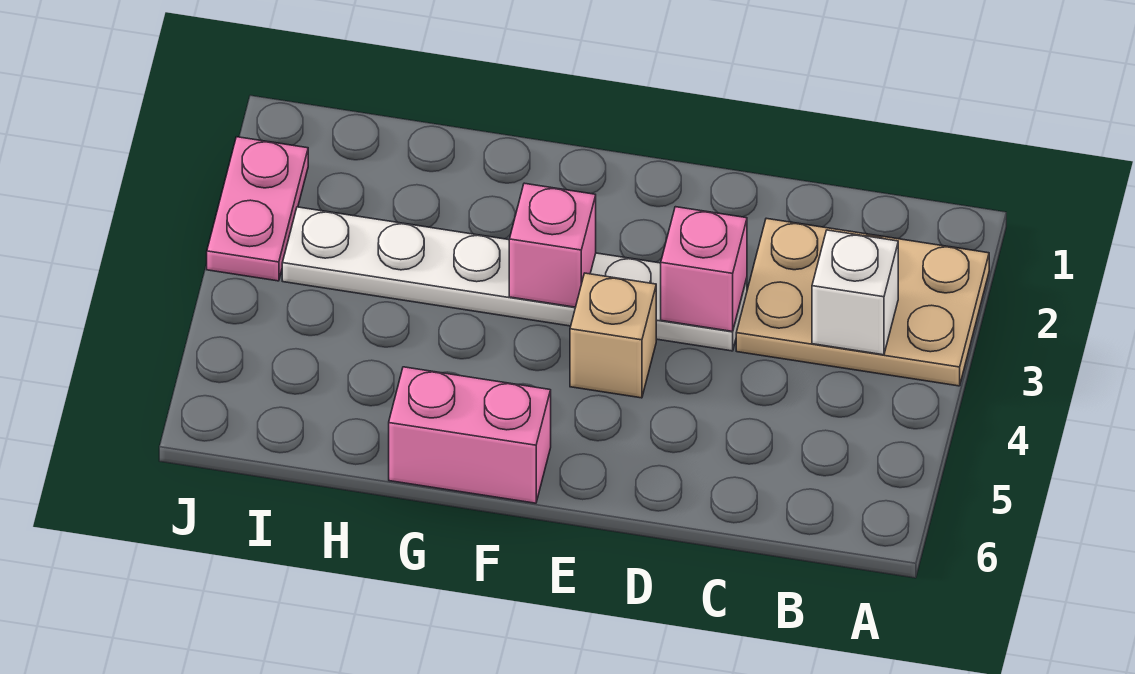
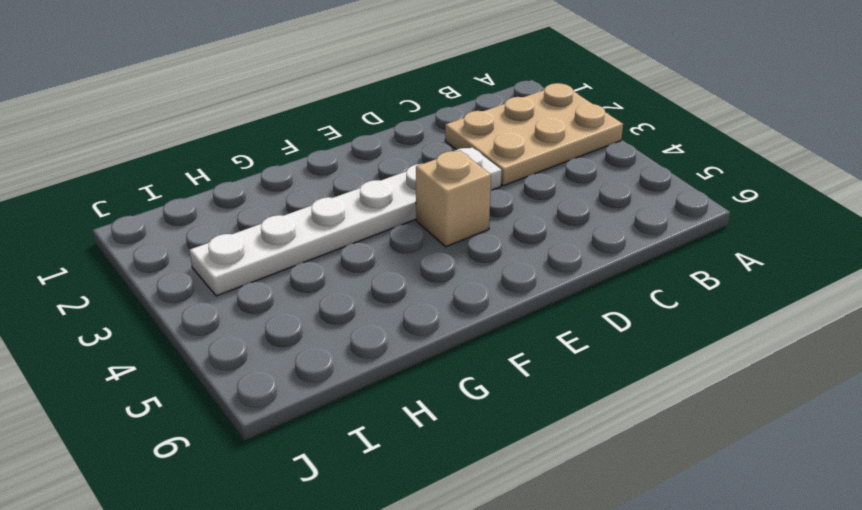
none -> pink brick F6:G6 level 1
none -> pink plate J2:J3 level 1

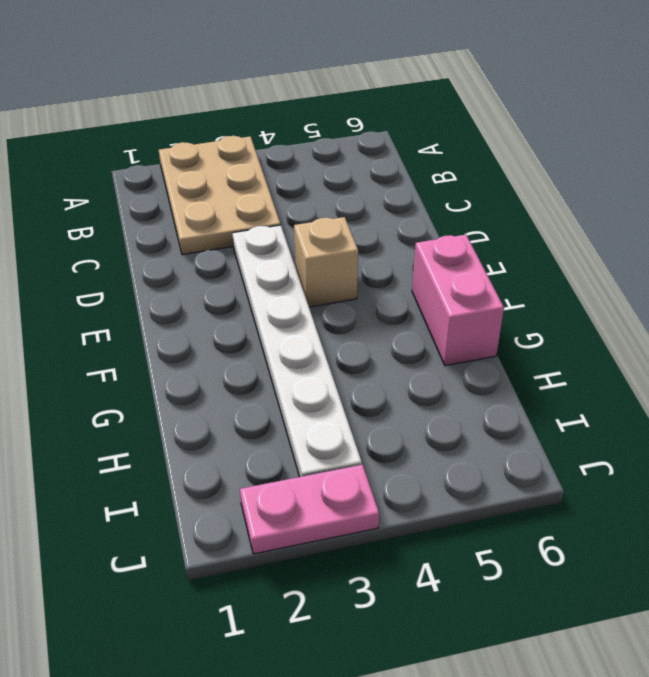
none -> white brick B3 level 2
none -> pink brick D3 level 2

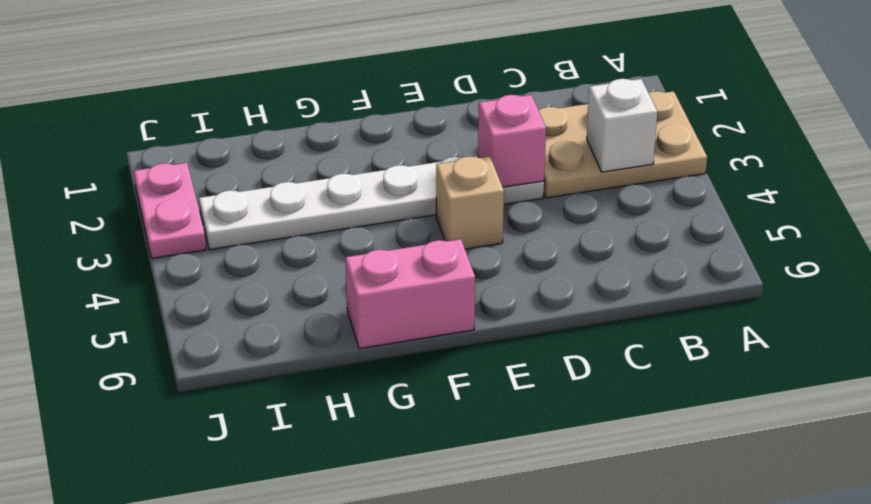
none -> pink brick F3 level 2

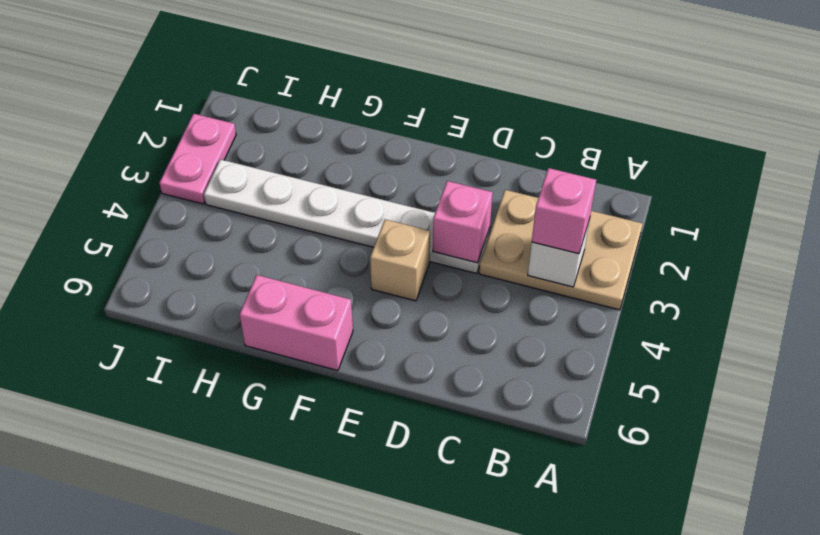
pink brick B3 level 3 -> pink brick F3 level 2

